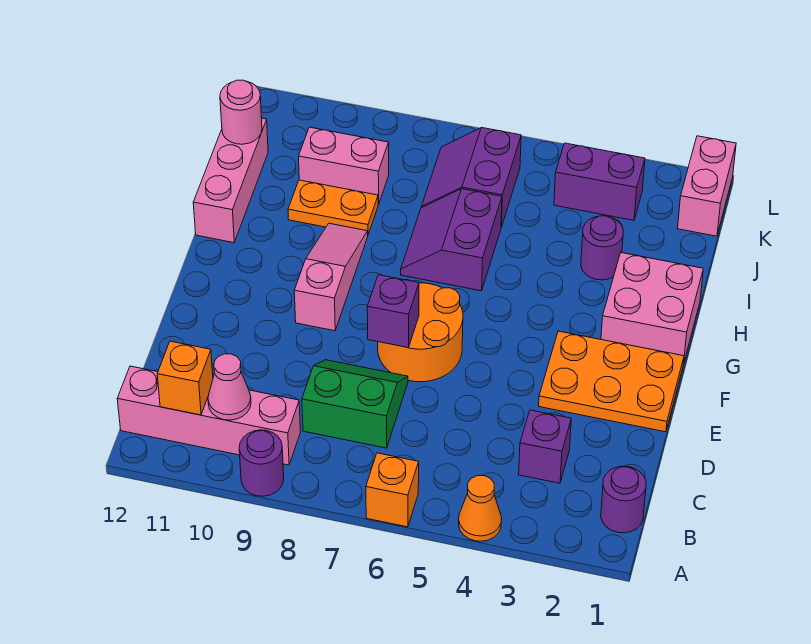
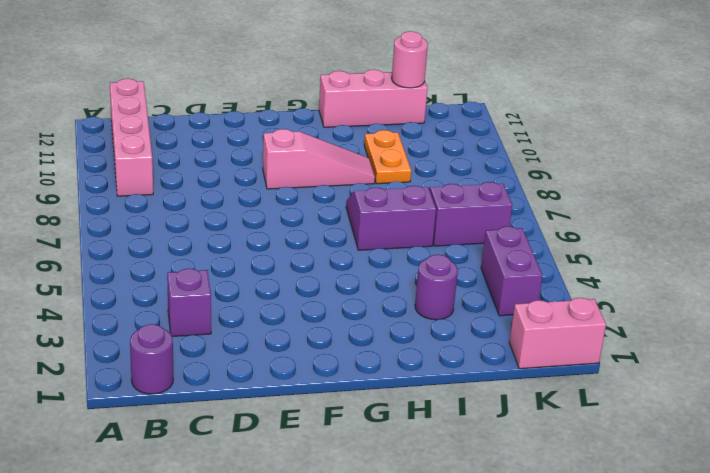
none -> orange cone A4 level 1
none -> orange brick A6 level 1
none -> purple round brick A9 level 1

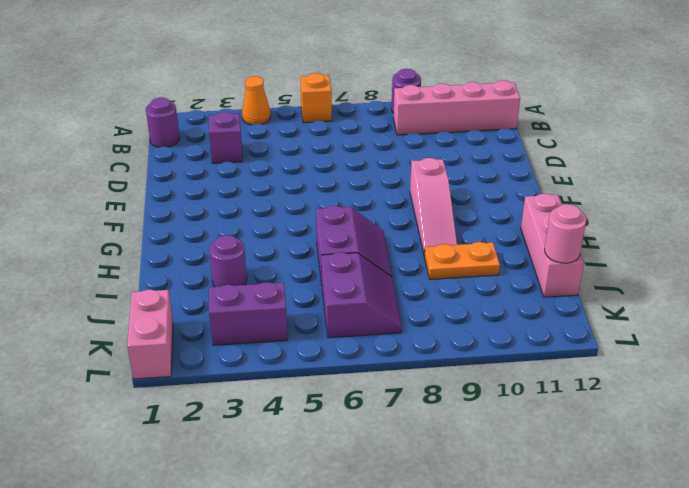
none -> green slope C7:D8 level 1 top C
none -> orange plate E1:F3 level 1
none -> orange round brick E6:F7 level 1

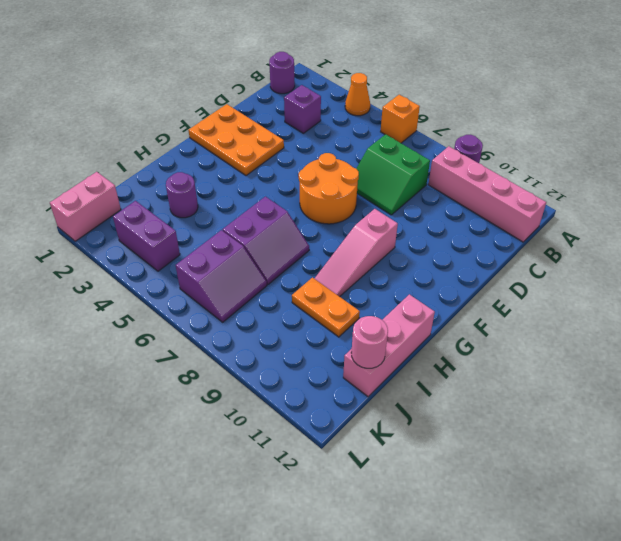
none -> pink brick G1:H2 level 1
none -> pink brick J9:J10 level 1
none -> pink cone B10 level 2

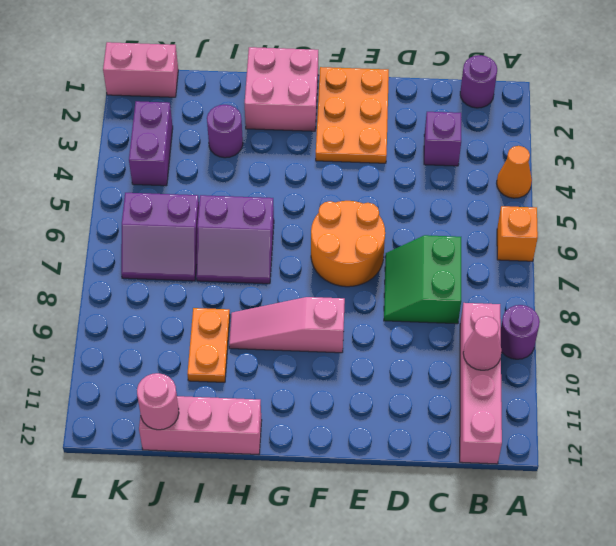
none -> pink brick J9:J10 level 1
none -> orange brick B11 level 2
none -> purple brick E7 level 2

